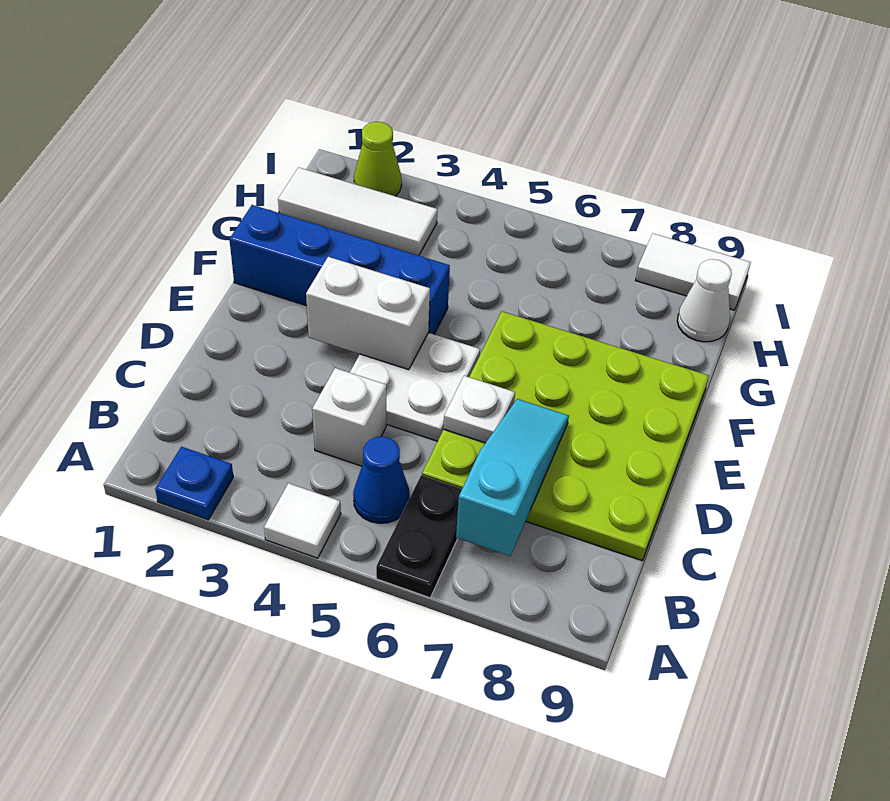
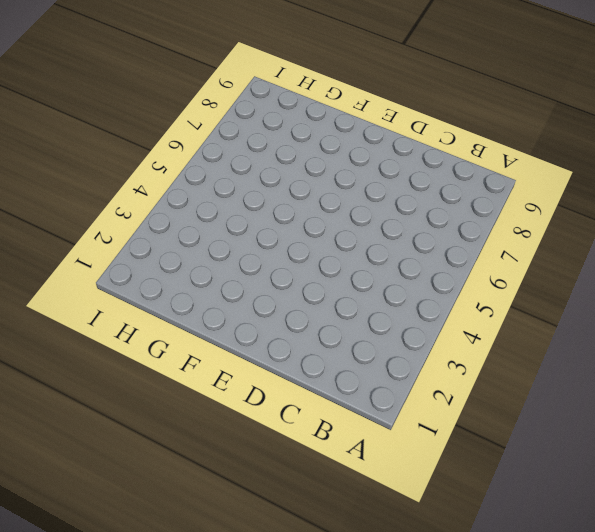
none -> blue plate A2 level 1
none -> white tile A4 level 1
none -> black plate A6:B6 level 1

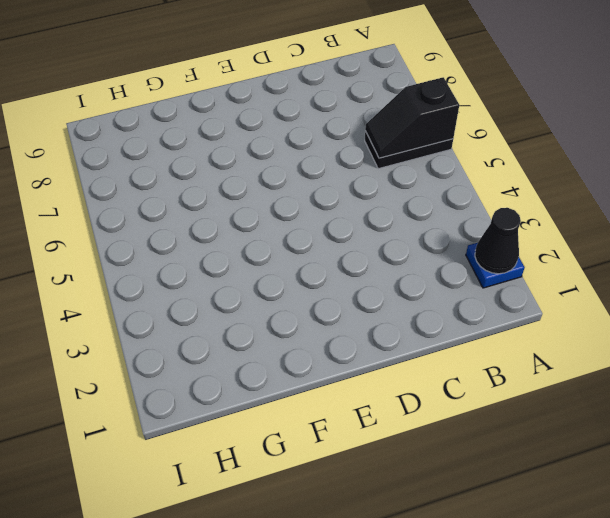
black cone A2 level 2 -> none
black slope A6:B6 level 2 top A -> none
none -> white tile A4 level 1
none -> blue cone B5 level 1
none -> white brick C4 level 1

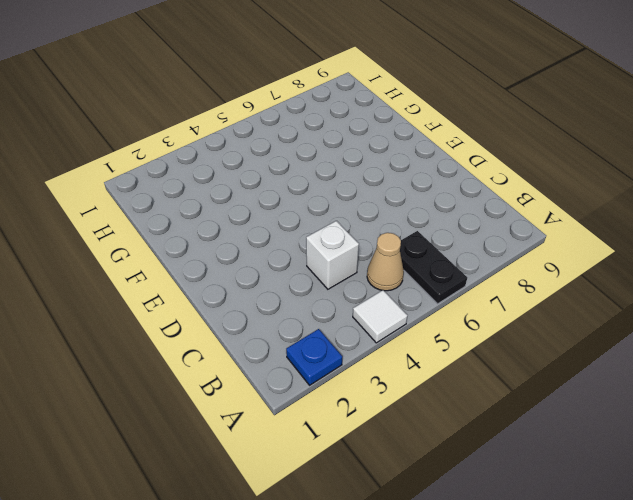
tan cone B5 level 1 -> blue cone B5 level 1
none -> lime plate C6:F9 level 1
none -> white plate D4:E5 level 1
none -> blue brick F1:F4 level 1

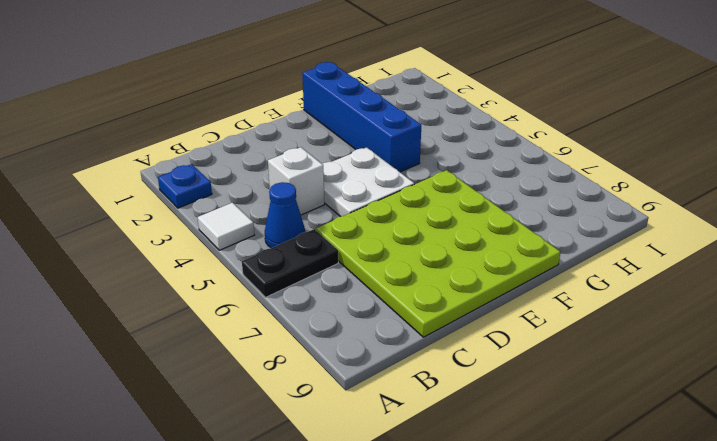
none -> white tile H1:H3 level 1
none -> white cone H9 level 1
none -> lime cone I2 level 1

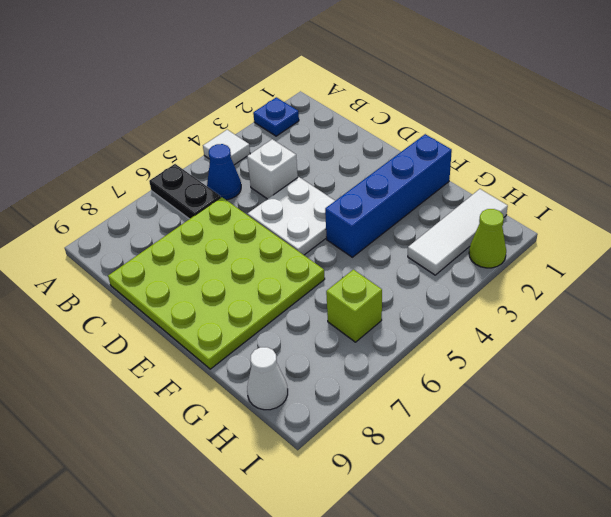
lime brick H6 level 1 -> none
none -> white tile I8:I9 level 1
none -> cyan slope B7:D7 level 2 top B
none -> white plate D6 level 2

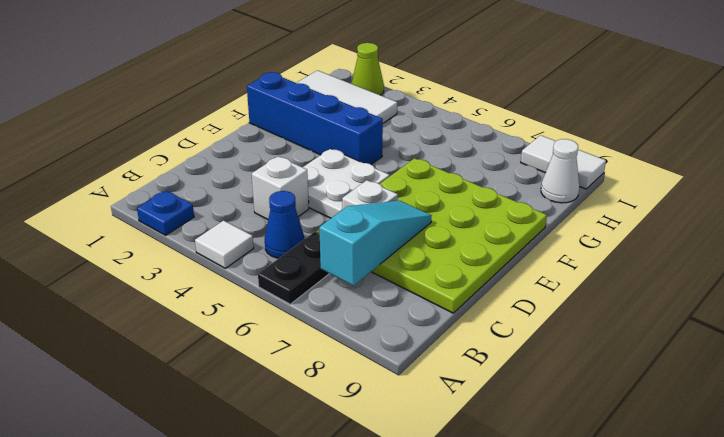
none -> white brick E3:E4 level 2

